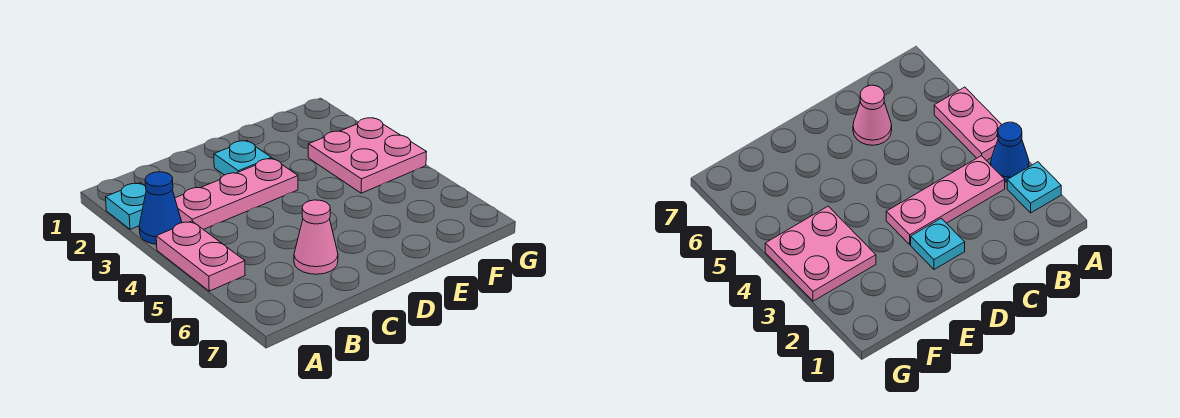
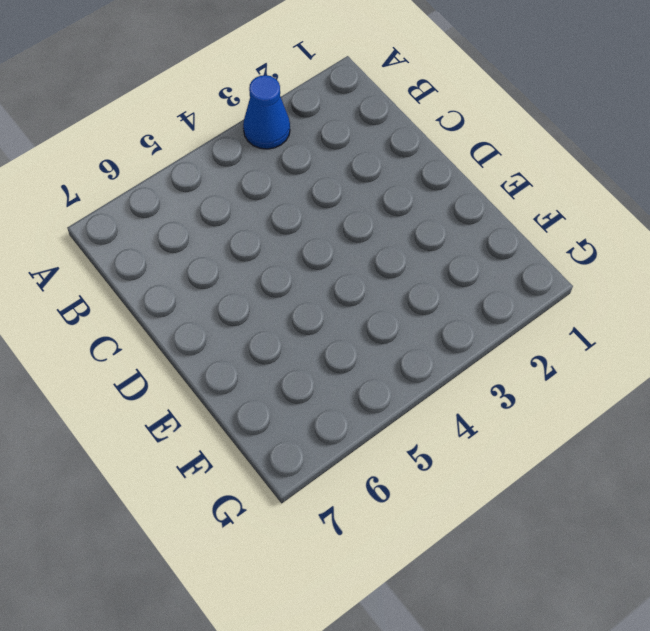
none -> cyan plate A2 level 1
none -> pink plate A4:A5 level 1

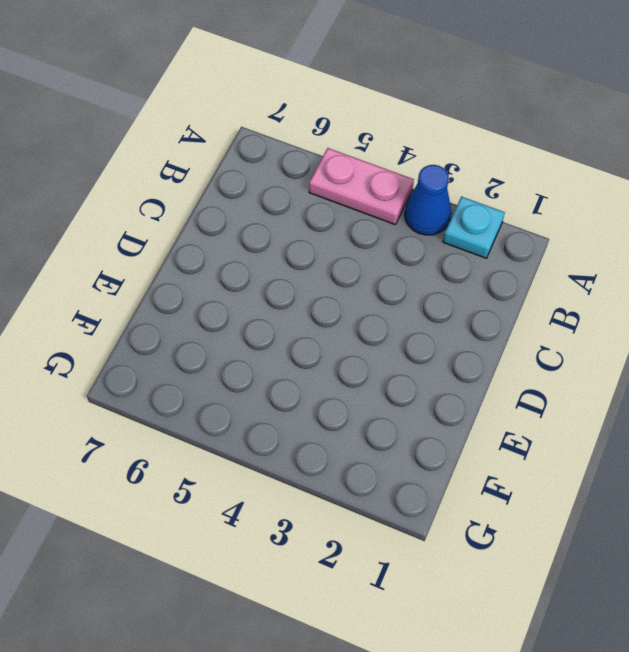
none -> pink plate B3:D3 level 1
none -> pink cone C6 level 1

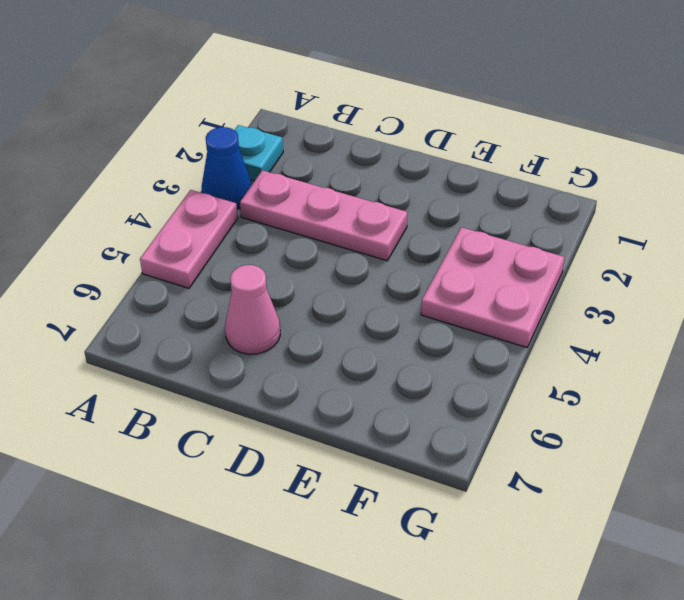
none -> cyan plate D2 level 1

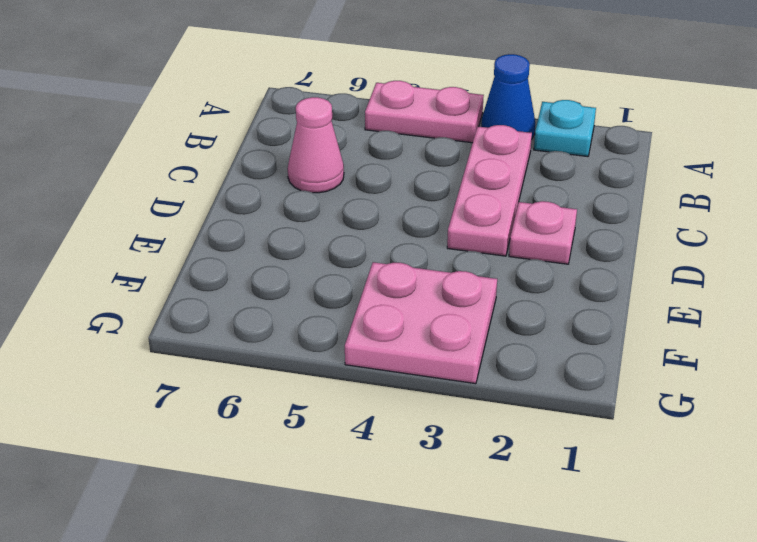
pink plate D2 level 1 -> cyan plate D2 level 1

